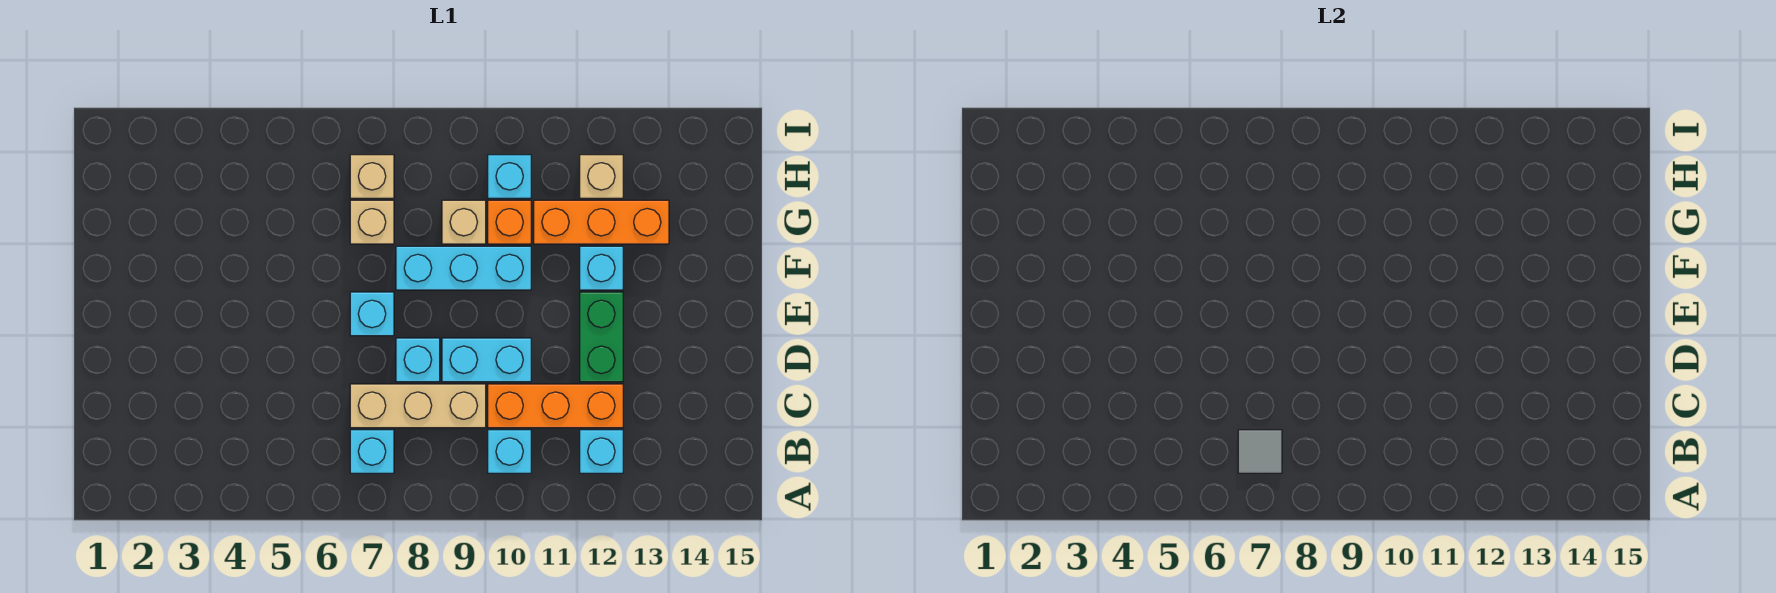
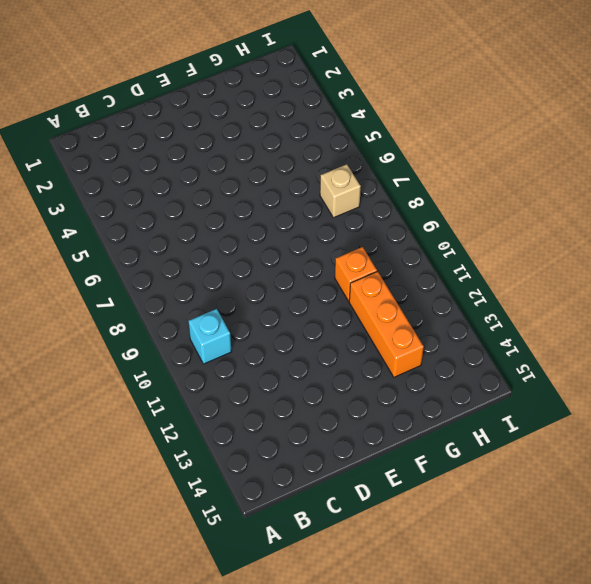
none -> cyan brick B7 level 1
none -> cyan brick B12 level 1
none -> tan brick C7:C9 level 1

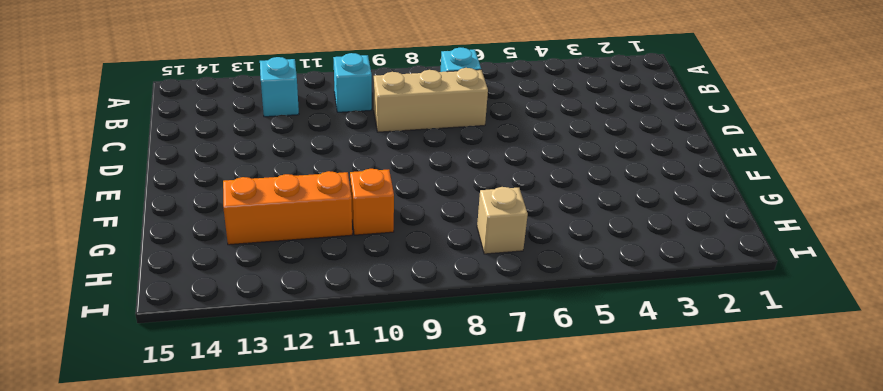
none -> orange brick C10:C12 level 1
none -> cyan brick D8 level 1
none -> cyan brick D9:D10 level 1

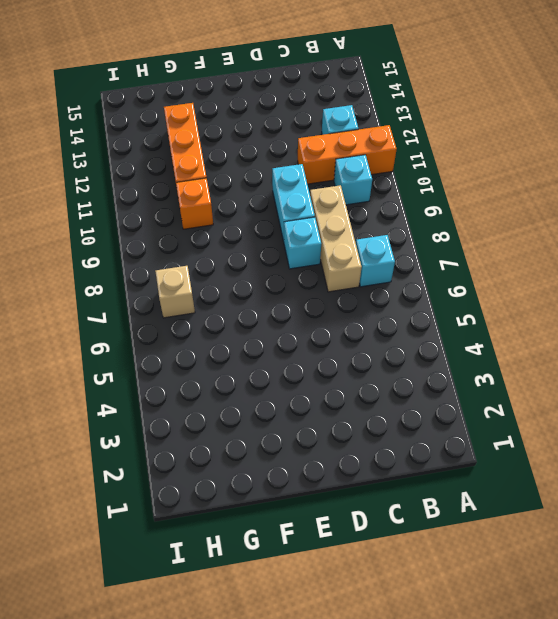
orange brick A11:C11 level 1 -> orange brick C10:C12 level 1
none -> green brick D12:E12 level 1
none -> cyan brick E7 level 1
none -> cyan brick F8:F10 level 1

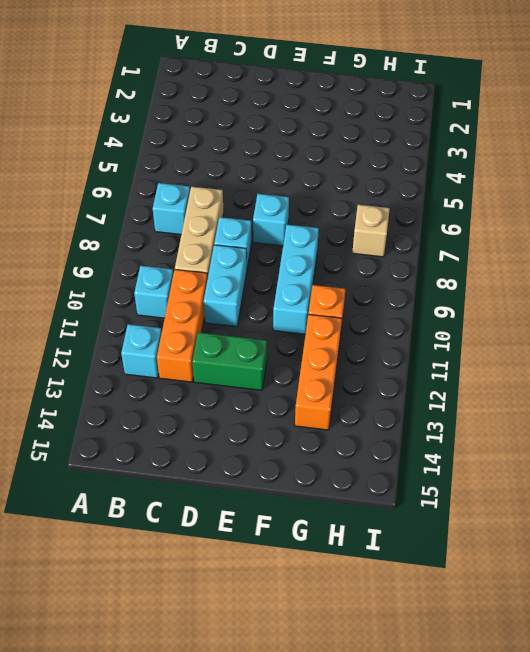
none -> cyan brick F12 level 1
none -> tan brick G7 level 1
none -> tan brick G9 level 1

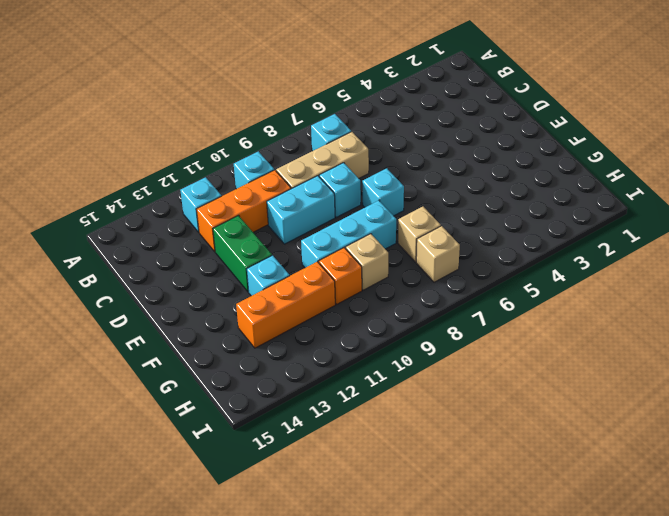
none -> cyan brick H10 level 1
none -> tan brick H12 level 1
none -> grey tile B7 level 2

